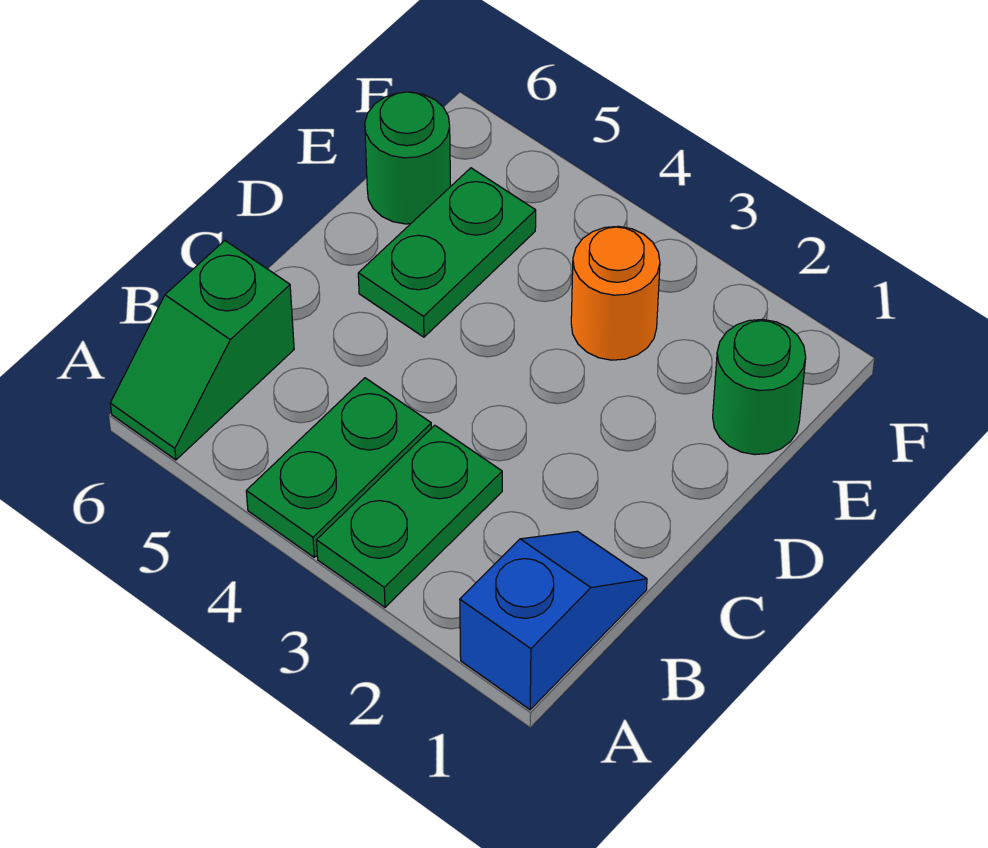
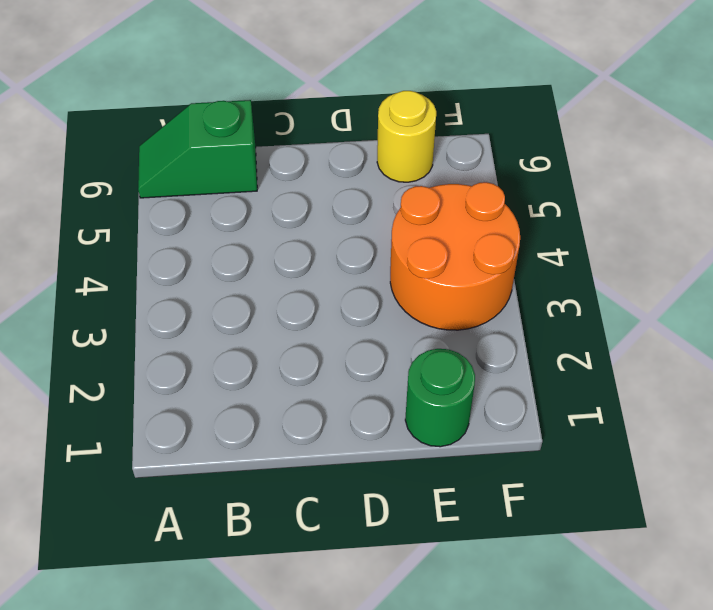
orange round brick E3:F4 level 1 -> orange round brick E3 level 1
yellow round brick E6 level 1 -> green round brick E6 level 1
none -> blue slope A1:B1 level 1 top A
none -> green plate A3:B3 level 1

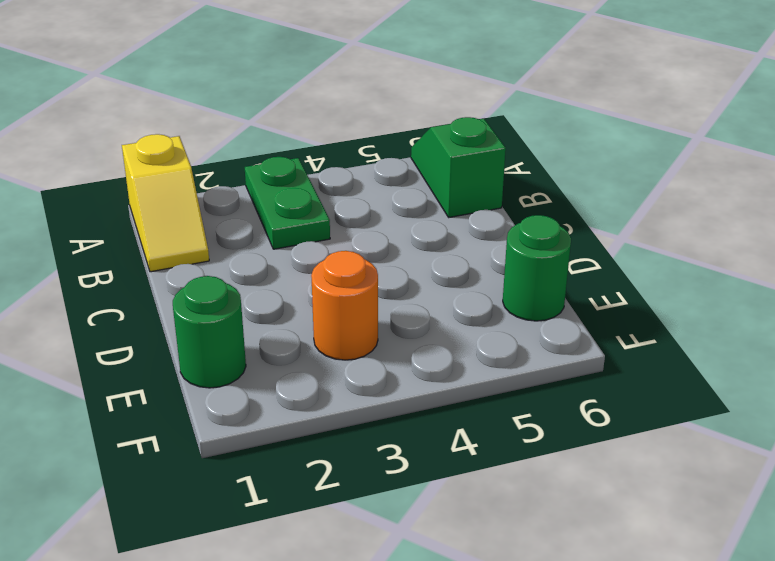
yellow slope A1:B1 level 1 top A -> blue slope A1:B1 level 1 top A
none -> green plate A4:B4 level 1
none -> green plate D5:E5 level 1

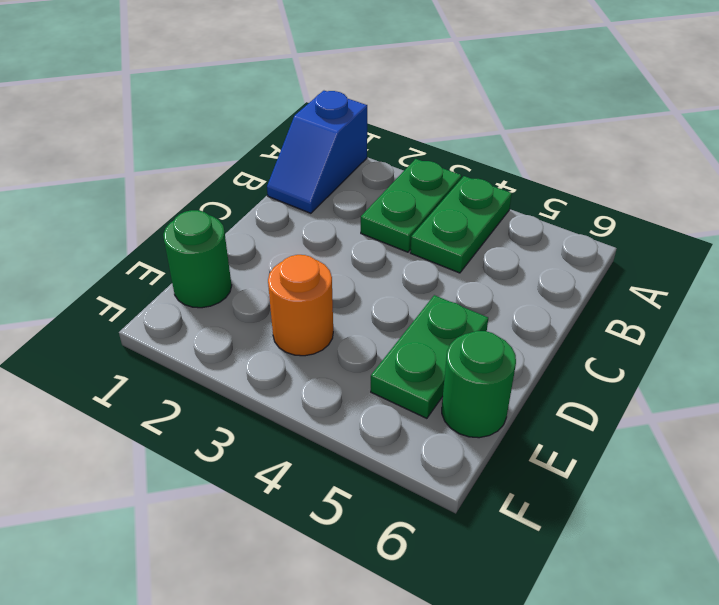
none -> green slope A6:B6 level 1 top B

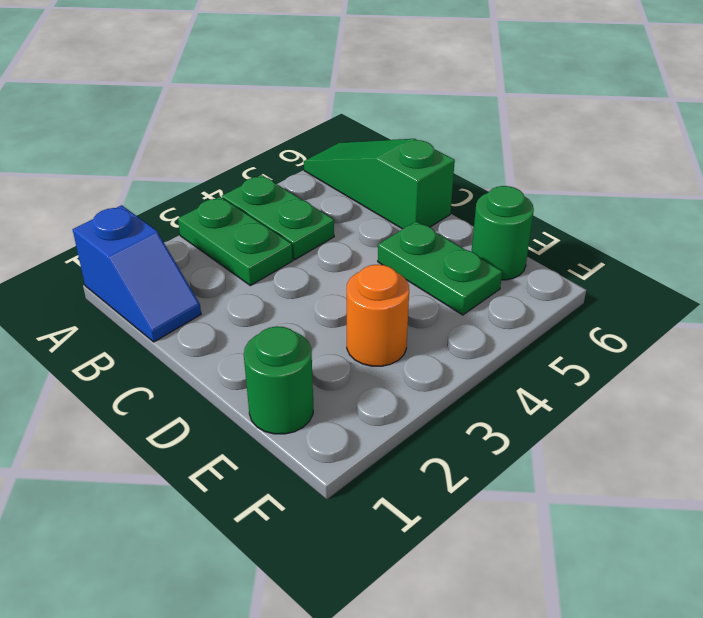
green slope A6:C6 level 1 top C -> green slope A6:B6 level 1 top B

